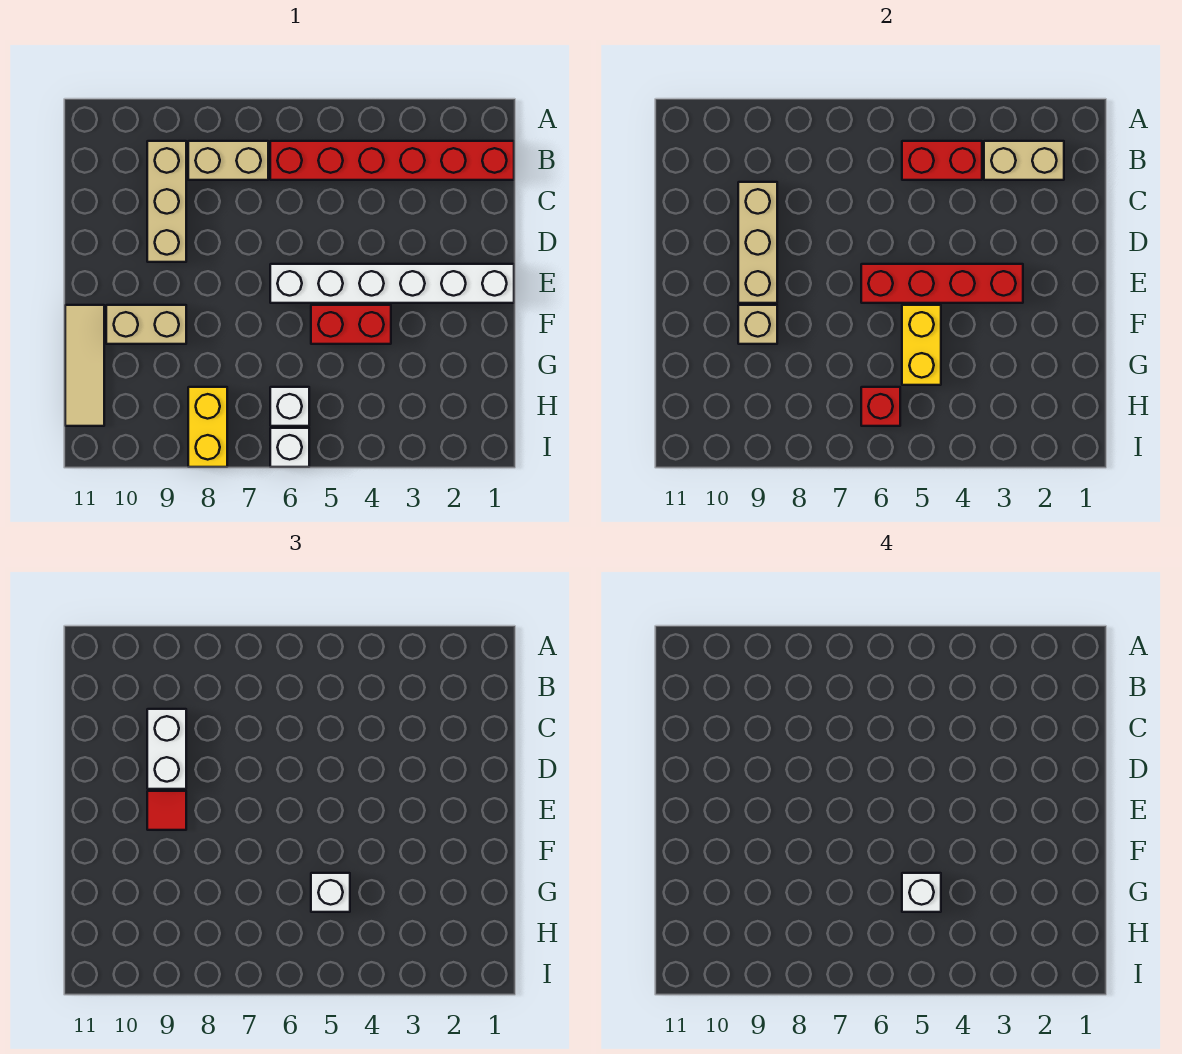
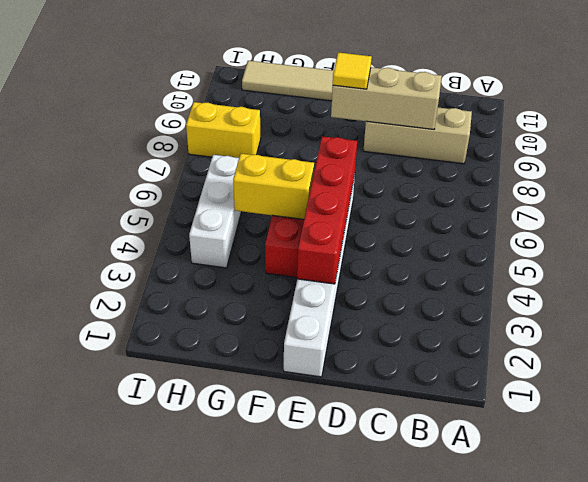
yellow tile E9 level 3 -> red tile E9 level 3
white brick H4:H6 level 1 -> white brick H6 level 1
none -> red brick B1:B6 level 1
none -> tan brick B7:B8 level 1
none -> tan brick F9:F10 level 1

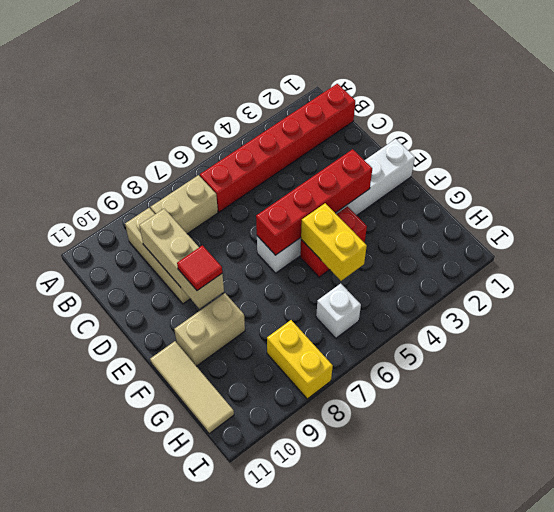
none -> white brick I6 level 1
none -> tan brick B2:B3 level 2
none -> red brick B4:B5 level 2

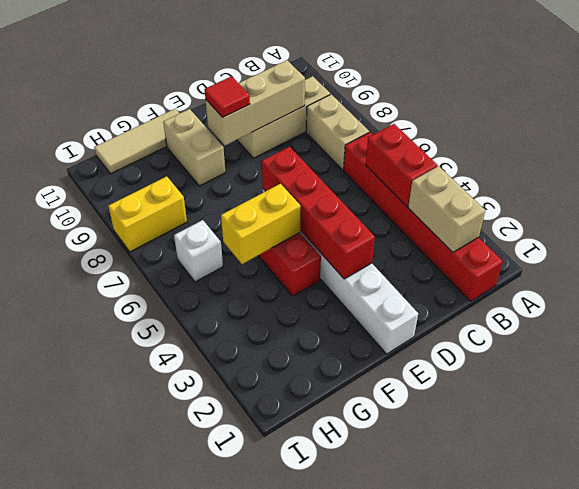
none -> white brick I6 level 1
none -> tan brick F9 level 2
none -> red brick H6 level 2

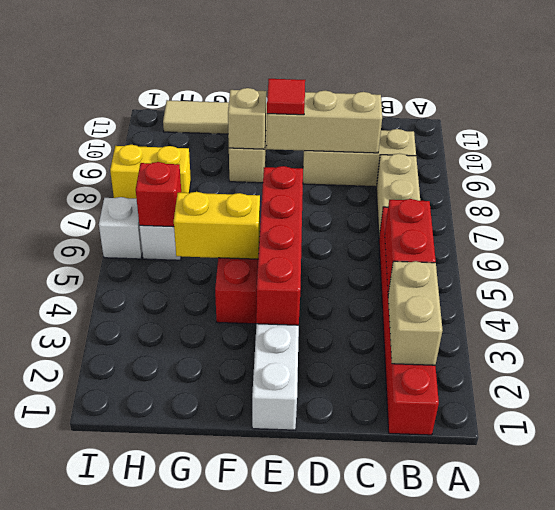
none -> white brick C9:D9 level 3
none -> white brick G5 level 3
none -> white brick G5 level 4

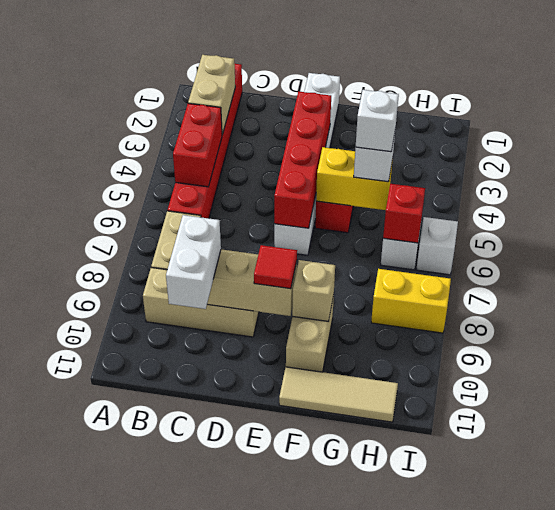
white brick C9:C10 level 3 -> white brick C9:D9 level 3

